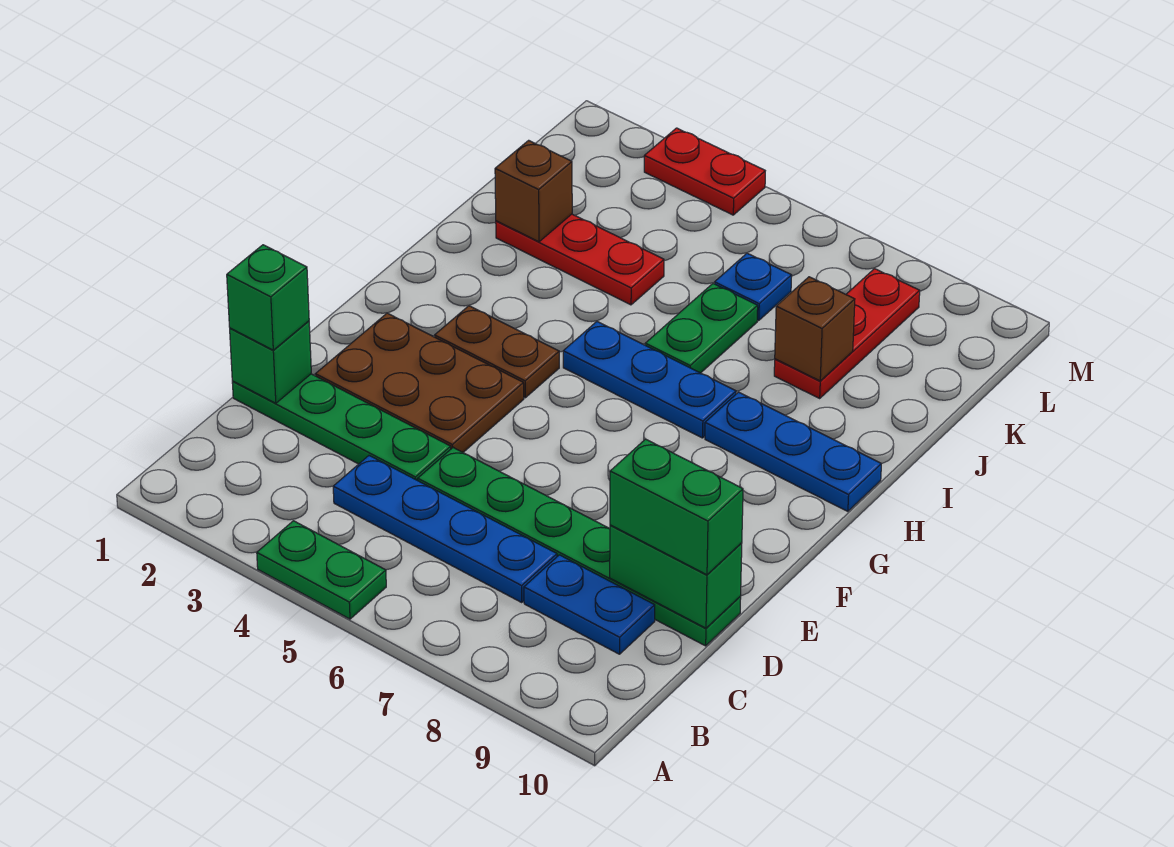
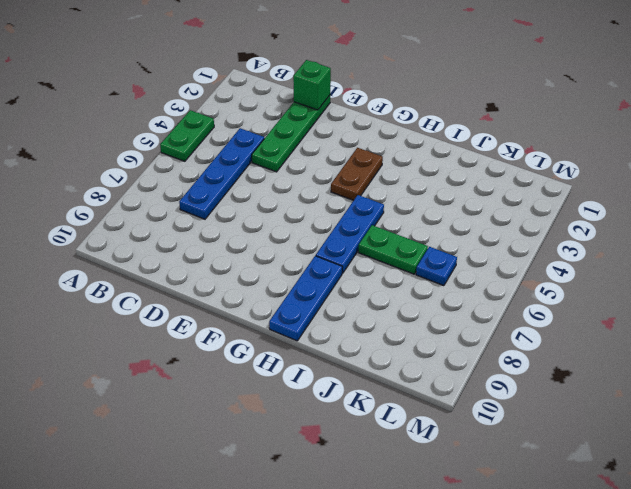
none -> blue plate C8:C9 level 1
none -> green plate D5:D10 level 1
none -> brown plate E2:F4 level 1

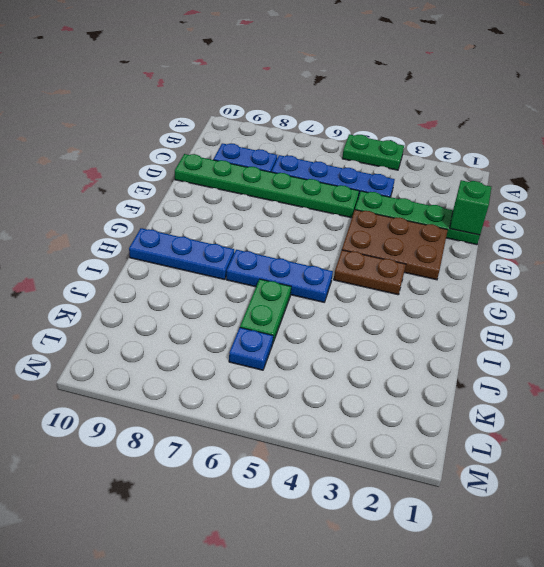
none -> red plate J2:J4 level 1
none -> red plate J8:L8 level 1
none -> red plate M3:M4 level 1

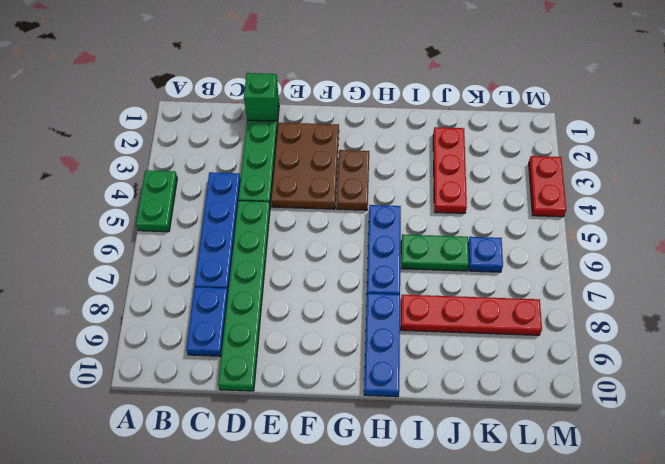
red plate I8:L8 level 1 -> red plate J8:L8 level 1
none -> green brick D9:D10 level 2
none -> brown brick J2 level 2
none -> brown brick J8 level 2

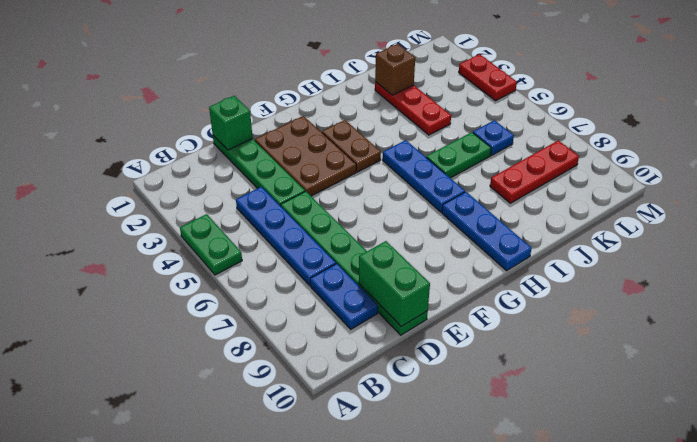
none -> brown brick J8 level 2
none -> green brick D1 level 3
none -> green brick D9:D10 level 3

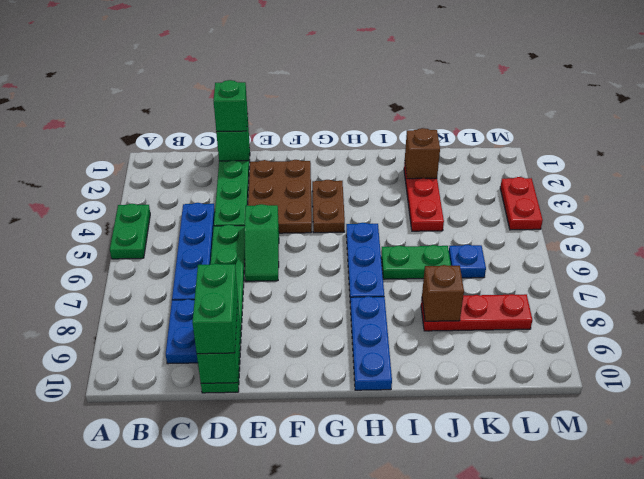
green slope E5:E6 level 1 top 5 -> none

